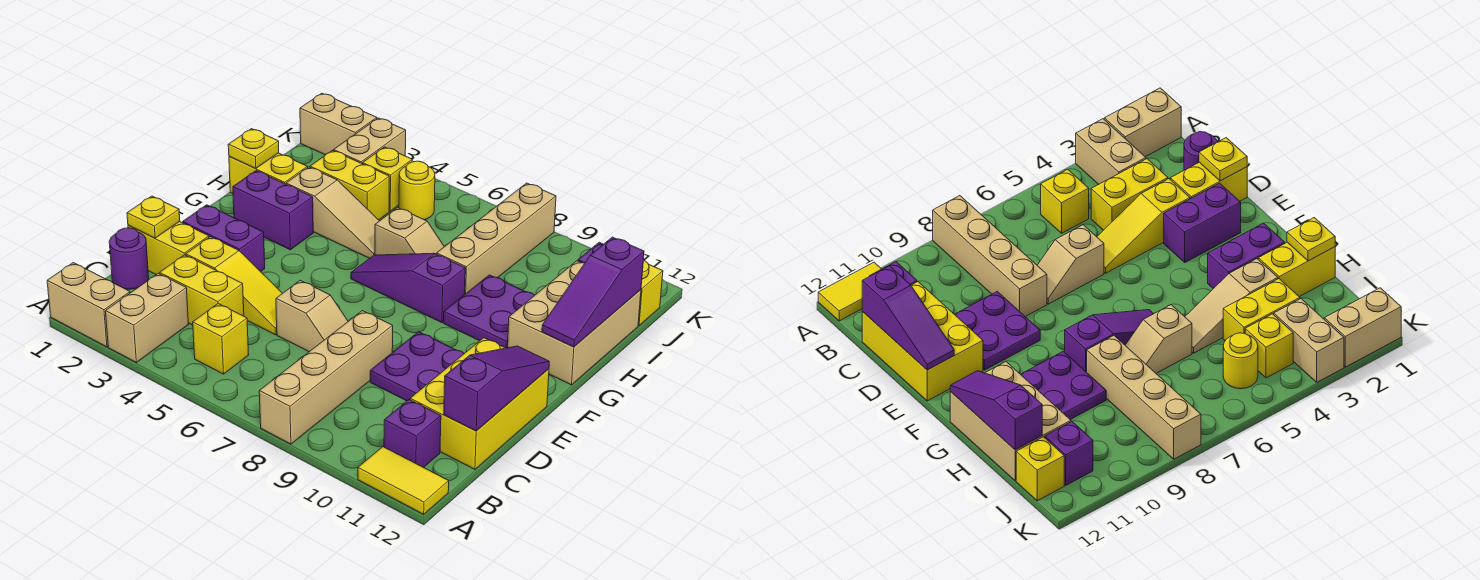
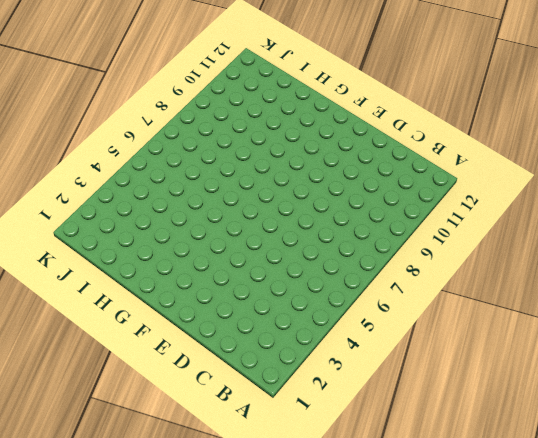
none -> tan brick A1:A2 level 1
none -> tan brick A3:B3 level 1
none -> tan brick A8:D8 level 1
none -> yellow tile A11:A12 level 1

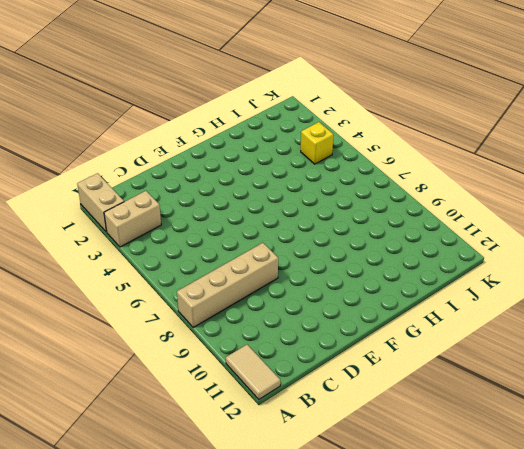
tan tile A11:A12 level 1 -> yellow tile A11:A12 level 1
none -> yellow brick B5 level 1
none -> purple brick B11 level 1
none -> purple round brick C1 level 1
none -> yellow brick C3:C4 level 1

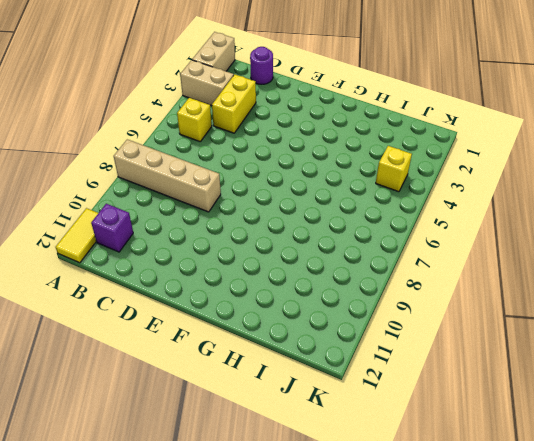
none -> yellow brick C11:E12 level 1
none -> yellow brick D1:D2 level 1
none -> yellow slope D3:D5 level 1 top 3
none -> tan slope D6:D7 level 1 top 6

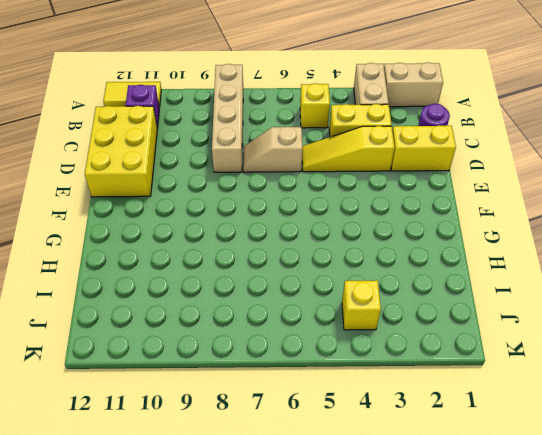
none -> purple plate D9:E10 level 1
none -> purple brick E2:E3 level 1
none -> purple brick G2:G3 level 1
none -> purple slope G6:G8 level 1 top 8

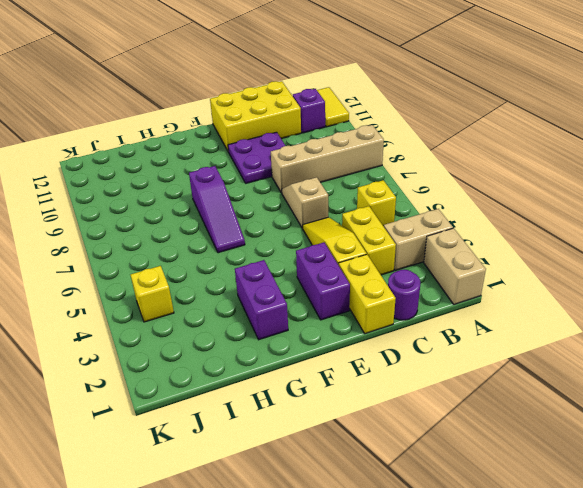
none -> purple plate G9:H10 level 1
none -> tan brick G11:I12 level 1
none -> yellow brick H1:H2 level 1
none -> tan slope H3:H5 level 1 top 3

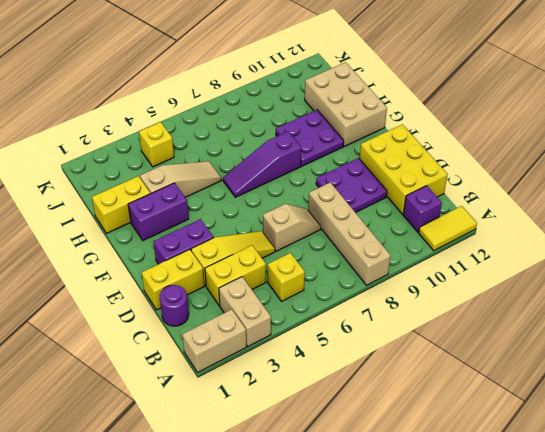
none -> tan slope H6:H7 level 1 top 6
none -> tan brick H8:K8 level 1
none -> yellow brick I3:I4 level 1
none -> tan brick J3:K3 level 1

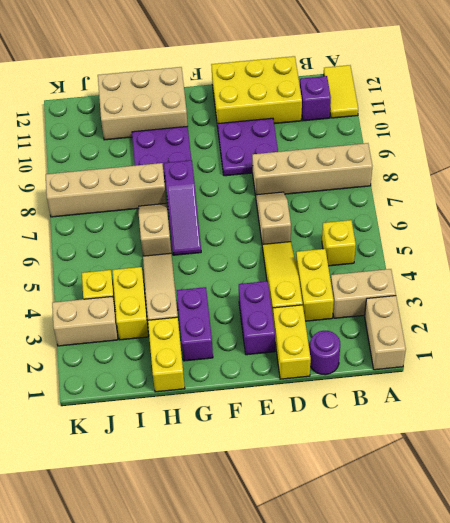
none -> yellow round brick J5 level 1
none -> purple brick J11 level 1
none -> yellow brick J12 level 1
none -> tan brick K1:K2 level 1

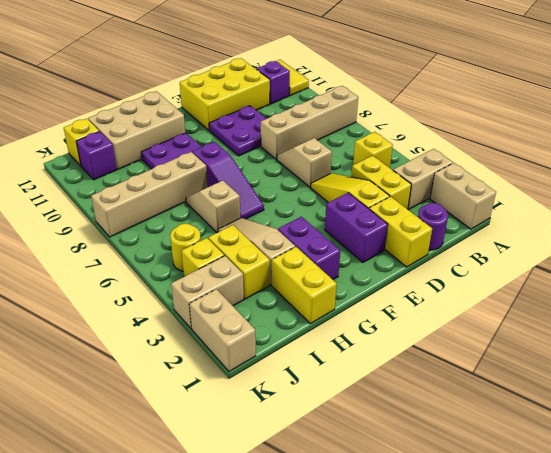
none -> purple slope C12:E12 level 2 top C
none -> yellow plate D1 level 2
none -> purple slope G12:I12 level 2 top I
none -> yellow plate H1 level 2

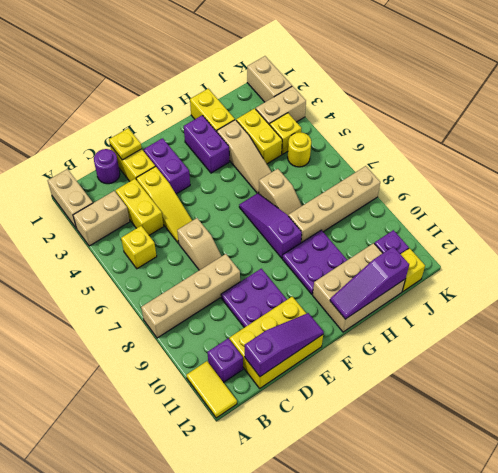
none -> yellow plate H1 level 2

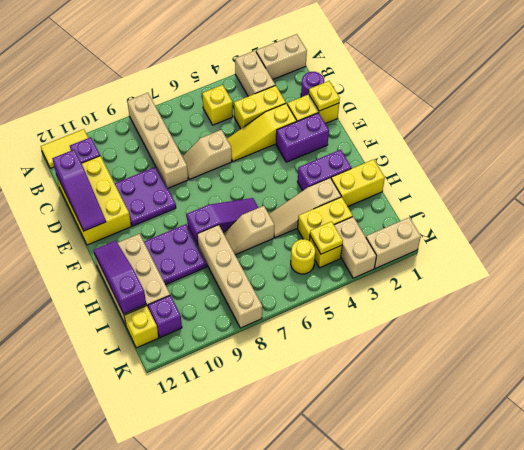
yellow plate J4 level 2 -> yellow plate H1 level 2

